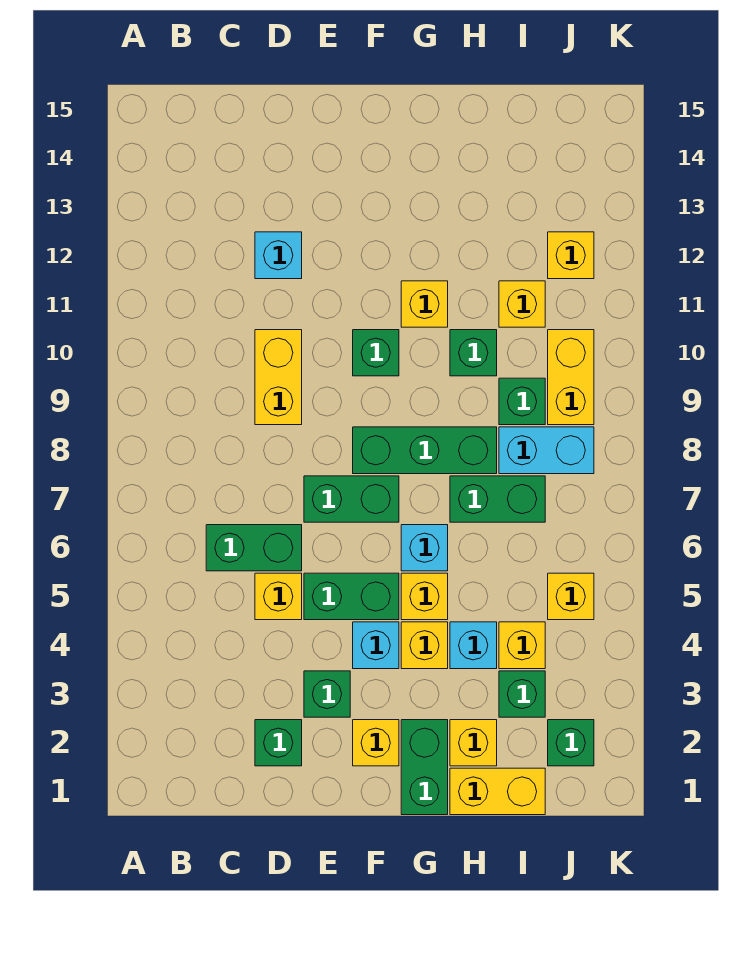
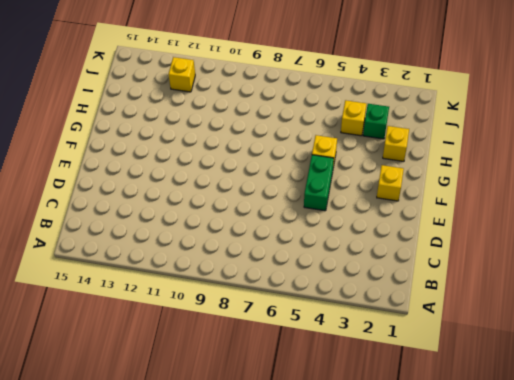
none -> green brick C6:D6 level 1
none -> green brick D2 level 1
none -> yellow brick D5 level 1
none -> yellow brick D9:D10 level 1

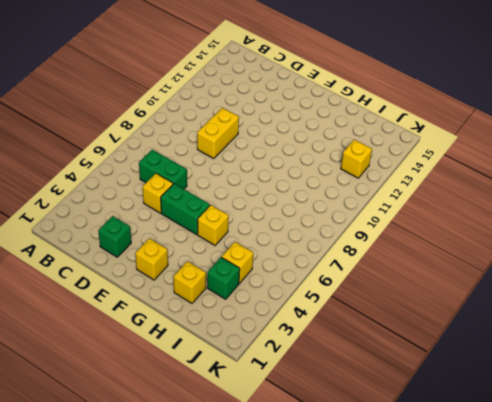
none -> cyan brick D12 level 1
none -> green brick E3 level 1
none -> green brick E7:F7 level 1
none -> cyan brick F4 level 1

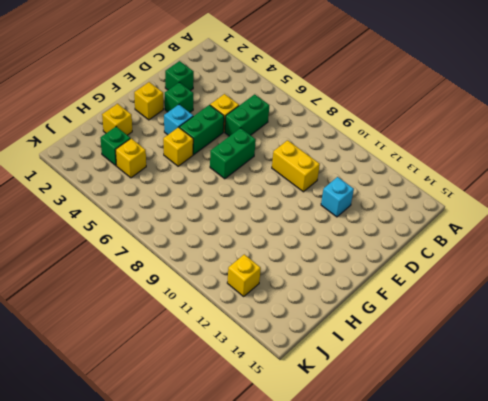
none -> green brick F8:H8 level 1
none -> green brick F10 level 1
none -> green brick G1:G2 level 1
none -> yellow brick G4 level 1

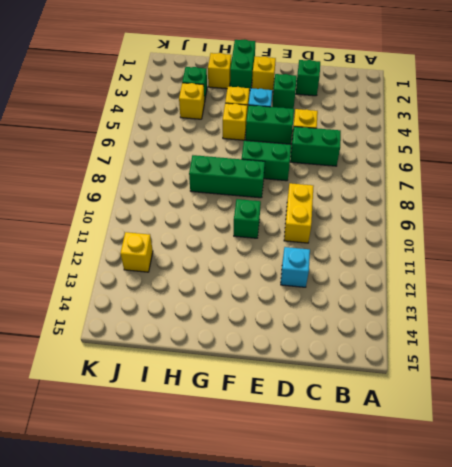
none -> cyan brick G6 level 1
none -> yellow brick G11 level 1
none -> yellow brick H1:I1 level 1
none -> cyan brick H4 level 1

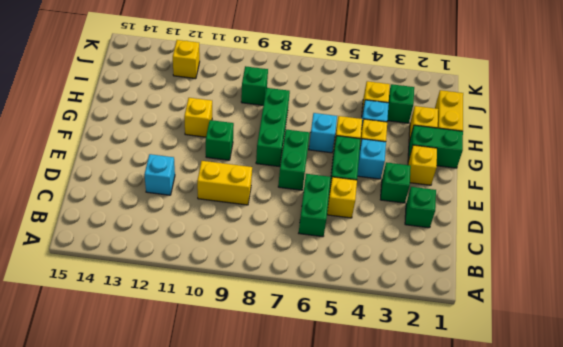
none -> green brick H7:I7 level 1
none -> green brick H10 level 1
none -> cyan brick I8:J8 level 1
none -> yellow brick I11 level 1

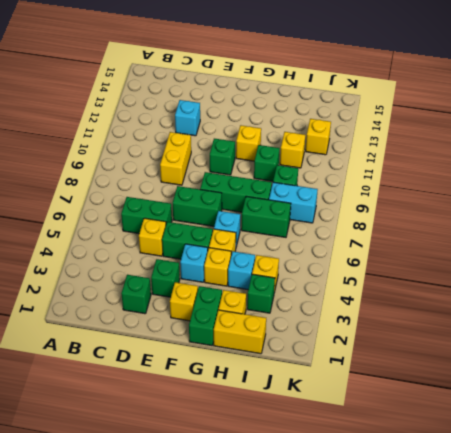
none -> green brick J2 level 1
none -> yellow brick J5 level 1
none -> yellow brick J9:J10 level 1

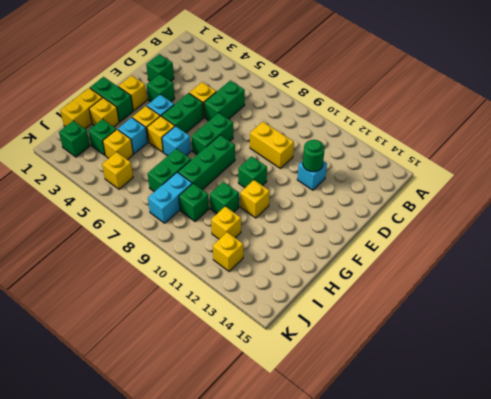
green round brick D12 level 2 -> none
none -> yellow brick J9:J10 level 1

